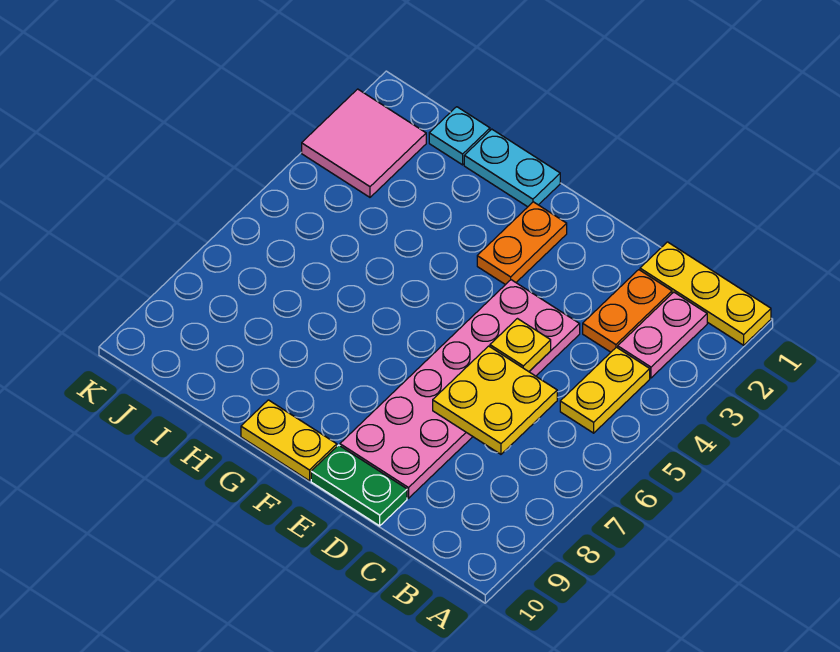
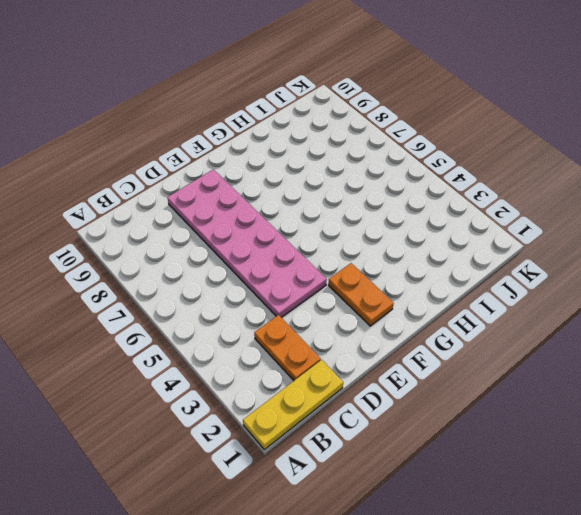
none -> pink plate B2:B3 level 1
none -> yellow plate B4:B5 level 1
none -> green plate D10:E10 level 1

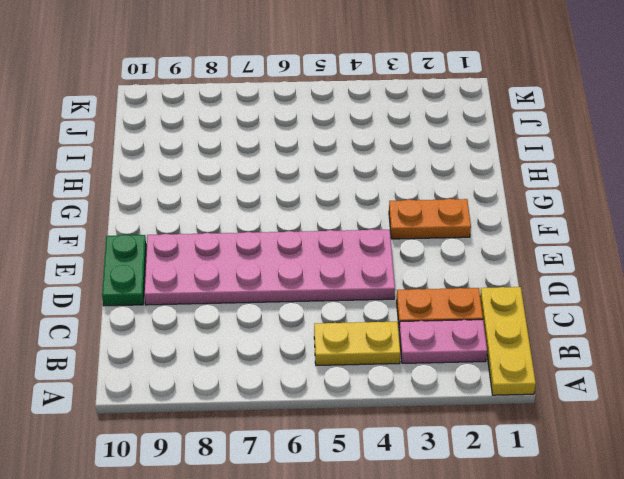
none -> yellow plate F10:G10 level 1
none -> cyan plate G1:H1 level 1
none -> cyan plate I1 level 1

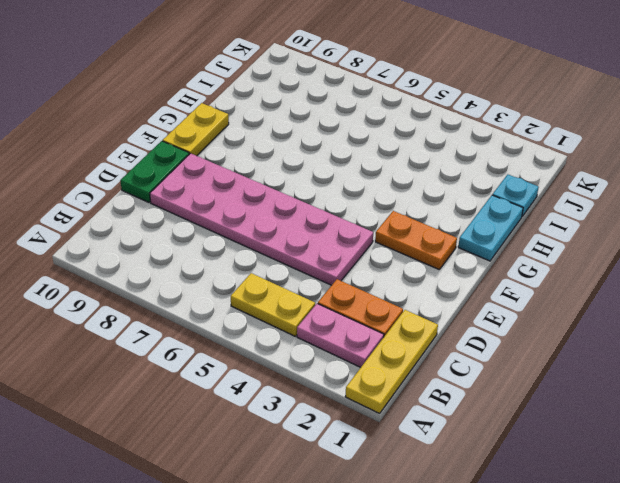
none -> pink tile J2:K3 level 1
none -> yellow plate C6:D7 level 2
none -> yellow plate D5 level 2

